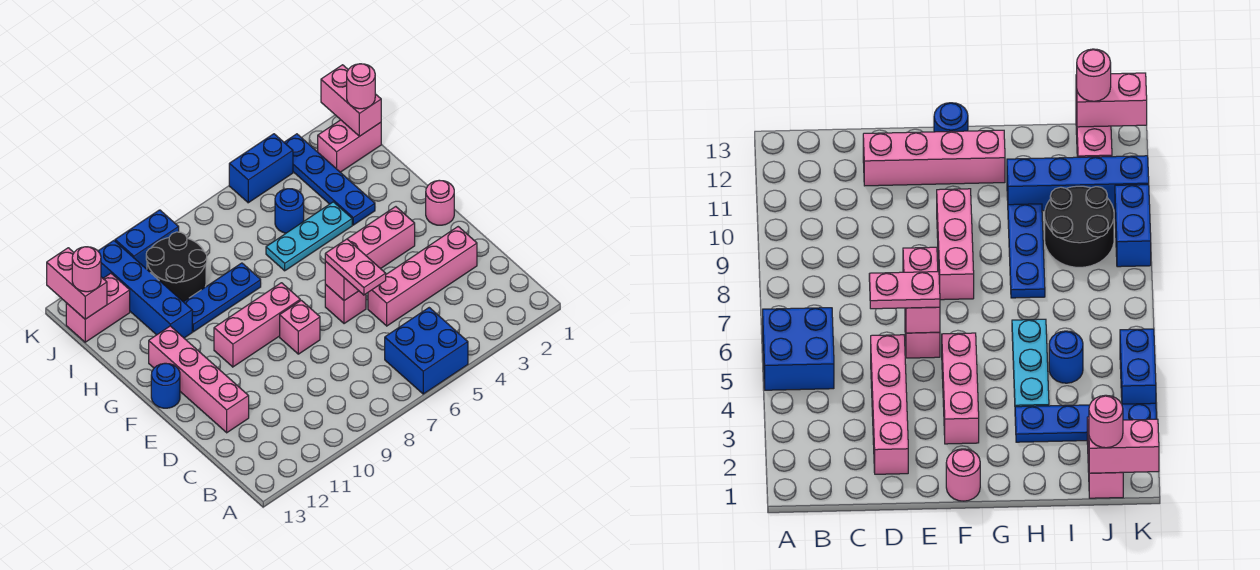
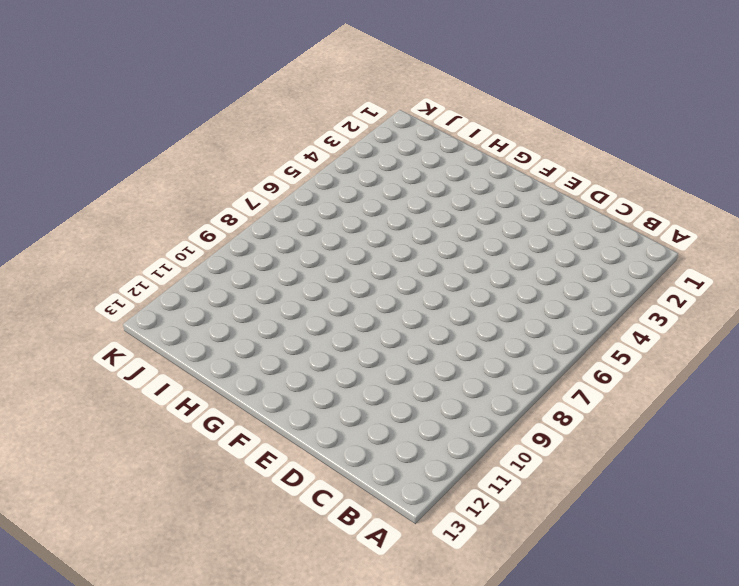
none -> blue brick A5:B6 level 1
none -> pink brick D2:D5 level 1
none -> pink brick D12:G12 level 1

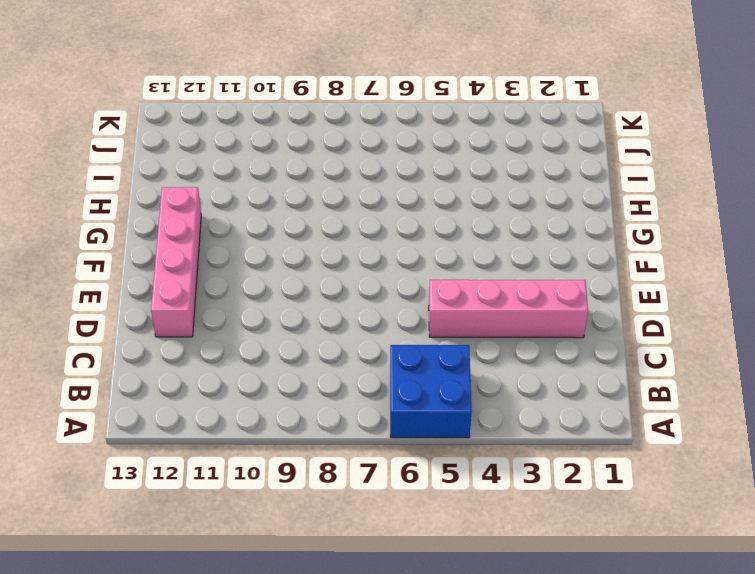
none -> pink brick E6 level 1
none -> pink brick E8 level 1
none -> pink round brick F1 level 1

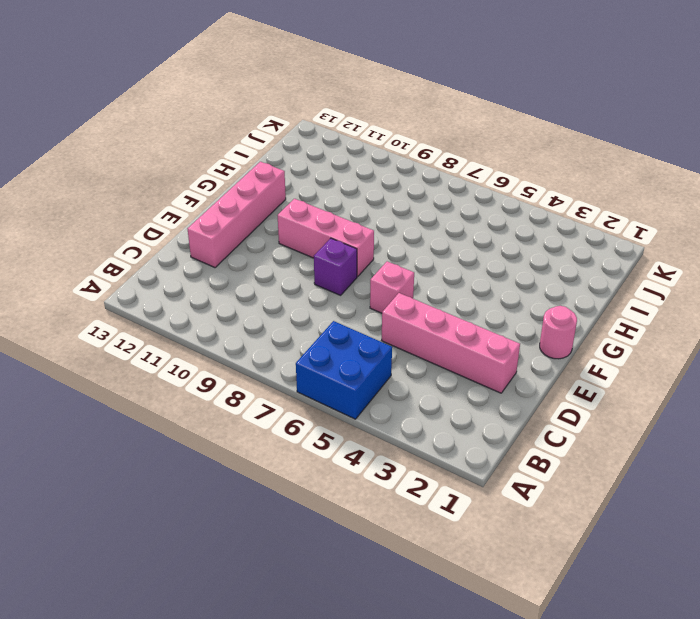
purple brick E8 level 1 -> pink brick E8 level 1
none -> pink brick F3:F5 level 1
none -> blue round brick F13 level 1
none -> blue plate H3:K3 level 1

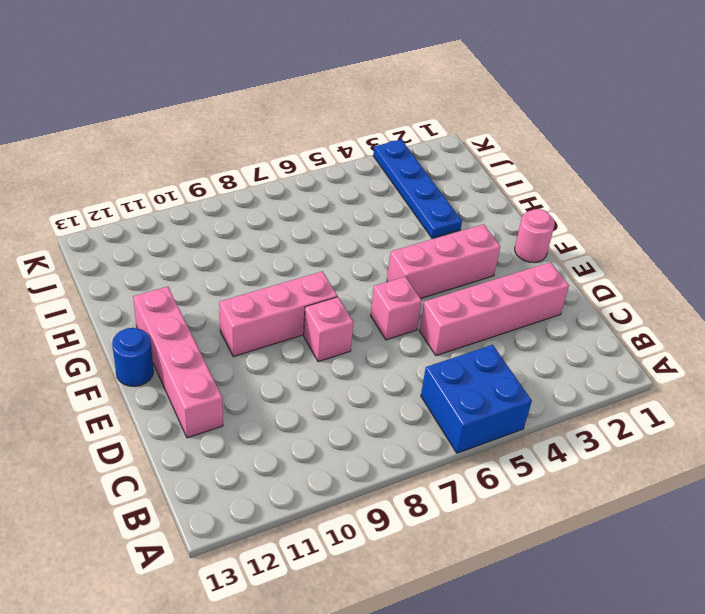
none -> cyan plate H4:H6 level 1
none -> blue plate H8:H10 level 1
none -> blue brick H11:K11 level 1

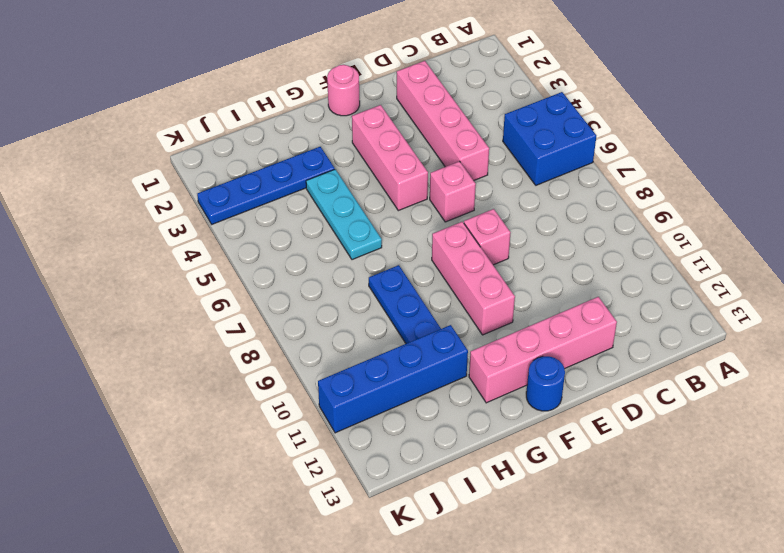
none -> blue round brick I5 level 1
none -> black round brick I9:J10 level 1
none -> pink brick J1:J2 level 1

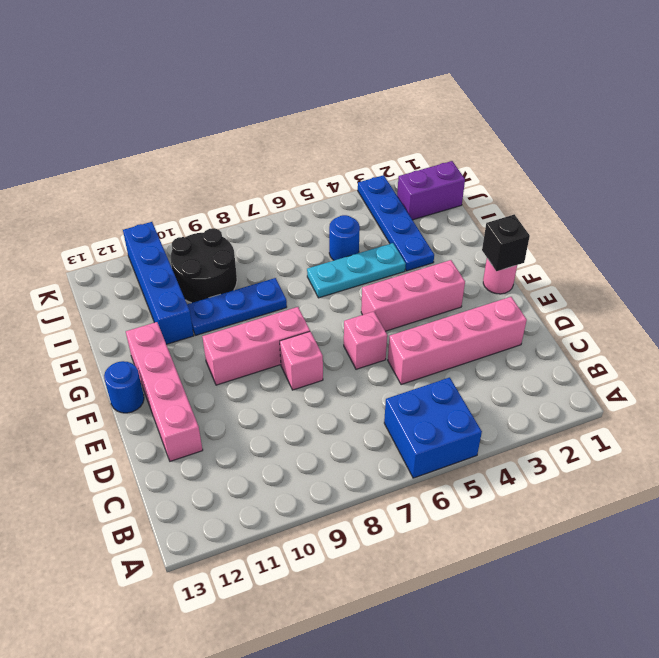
black brick F1 level 2 -> none
purple brick J1:J2 level 1 -> pink brick J1:J2 level 1
none -> pink brick J12:J13 level 1
none -> blue brick K4:K5 level 1
none -> blue brick K9:K10 level 1

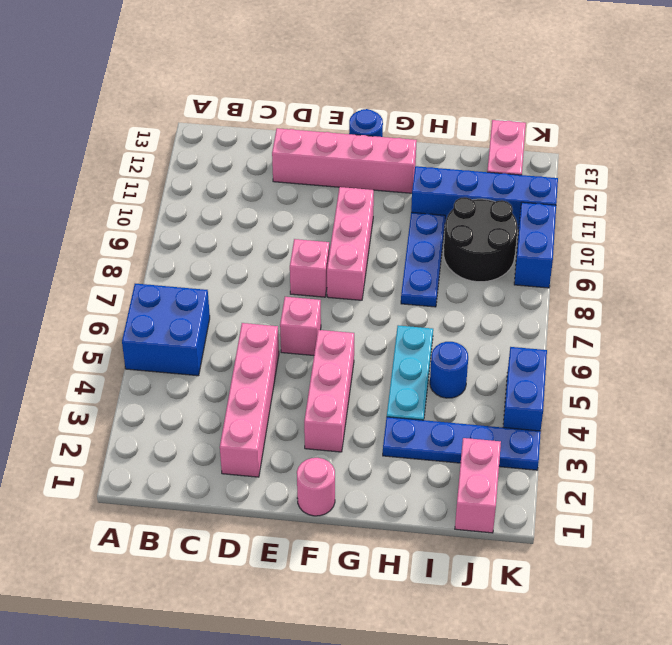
none -> pink brick E6 level 2
none -> pink brick J1:K1 level 2
none -> pink brick J13:K13 level 2

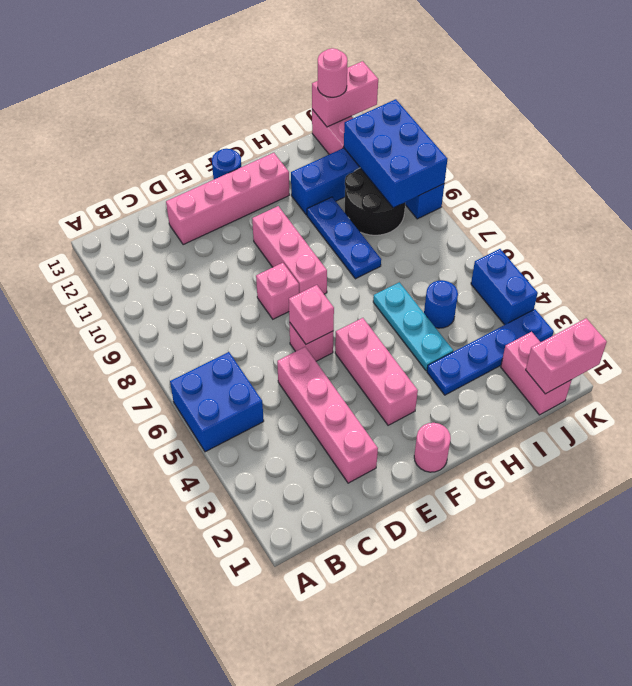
blue brick J9:K11 level 2 -> none
none -> pink plate D6:E6 level 3
none -> pink round brick J1 level 3

